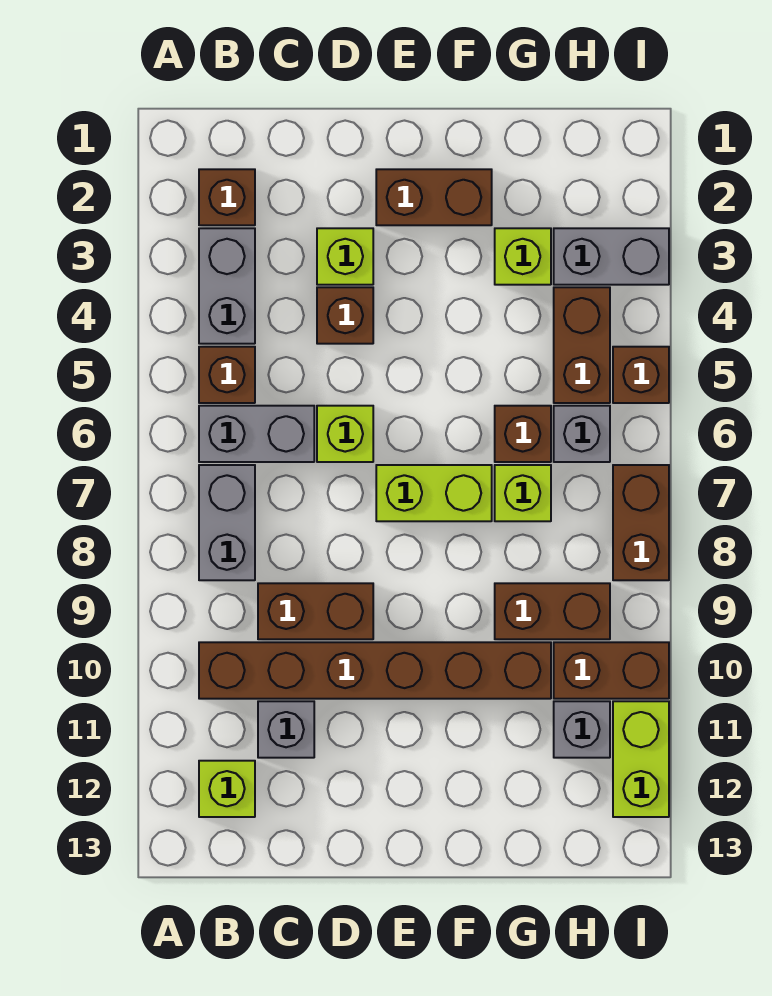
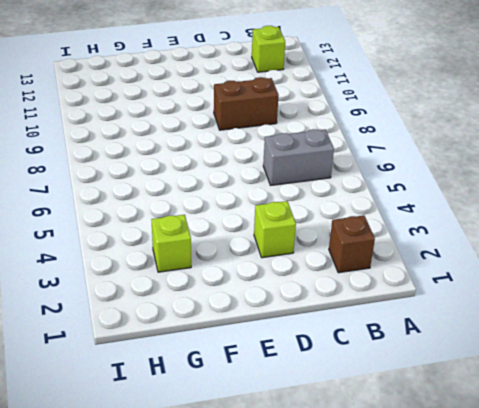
none -> grey brick B3:B4 level 1
none -> brown brick B5 level 1
none -> grey brick B7:B8 level 1

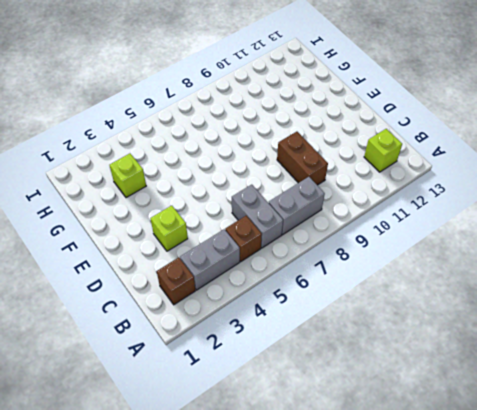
none -> brown brick B10:G10 level 1
none -> grey brick C11 level 1
none -> brown brick D4 level 1

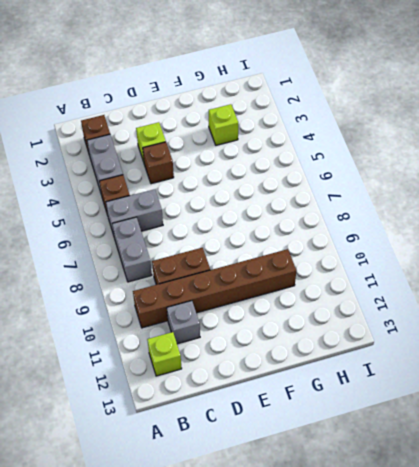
none -> lime brick D6 level 1
none -> brown brick E2:F2 level 1
none -> lime brick E7:F7 level 1

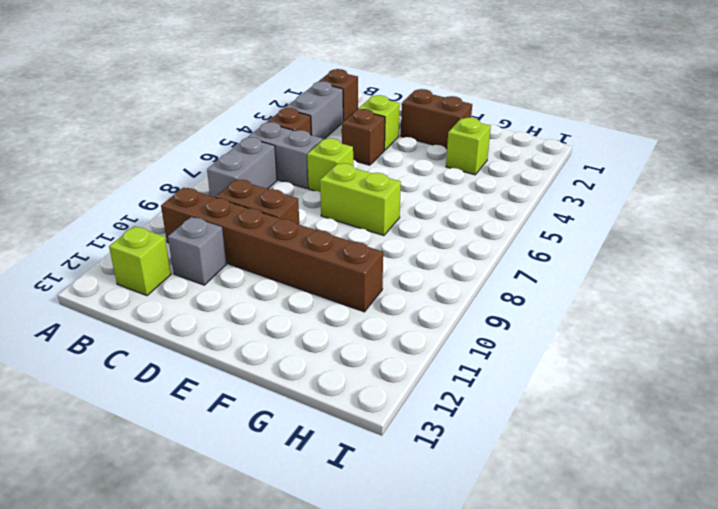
none -> brown brick G6 level 1
none -> lime brick G7 level 1
none -> brown brick G9:H9 level 1

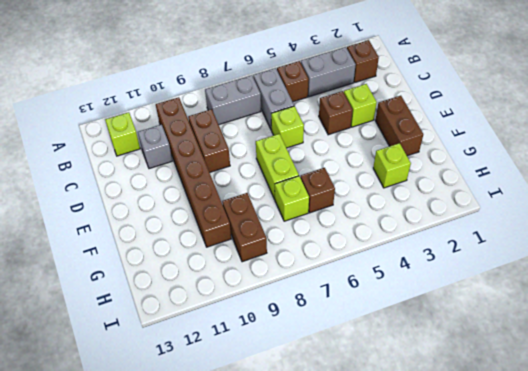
none -> grey brick H3:I3 level 1
none -> brown brick H4:H5 level 1
none -> grey brick H6 level 1

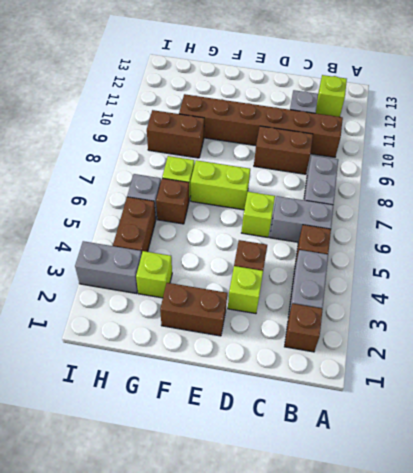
none -> brown brick H10:I10 level 1
none -> grey brick H11 level 1
none -> brown brick I5 level 1

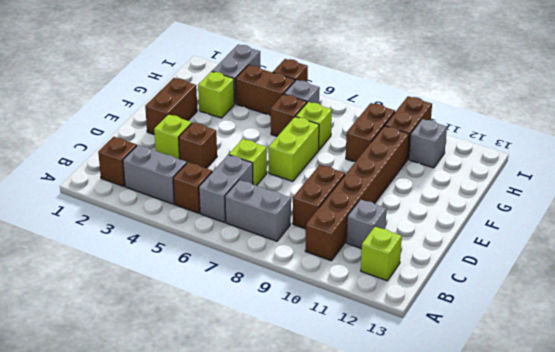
none -> brown brick I7:I8 level 1
none -> lime brick I11:I12 level 1

